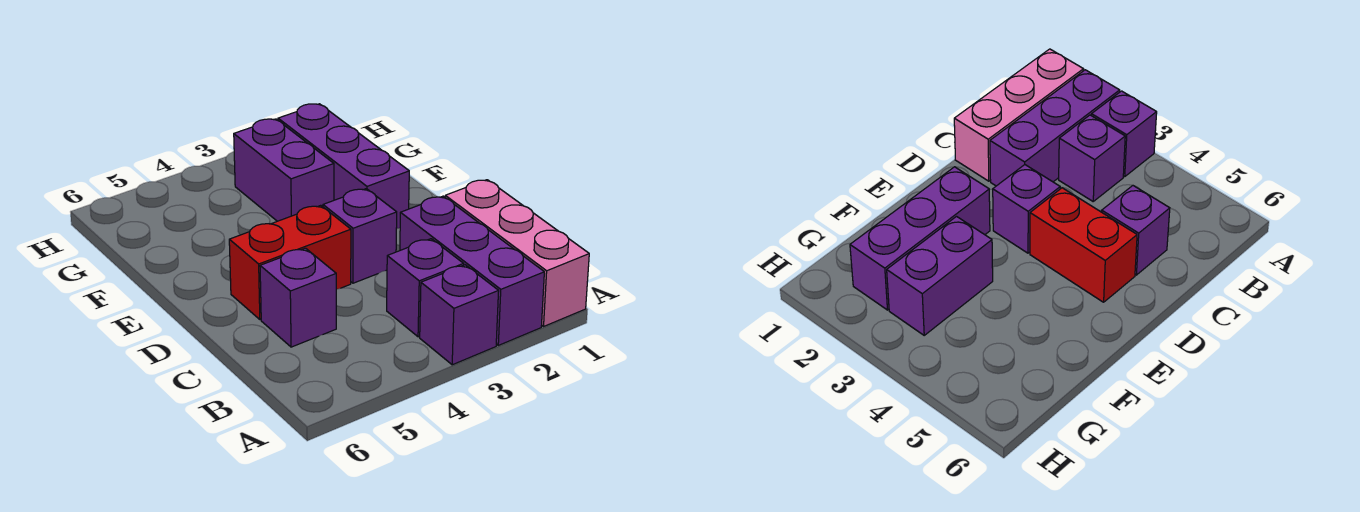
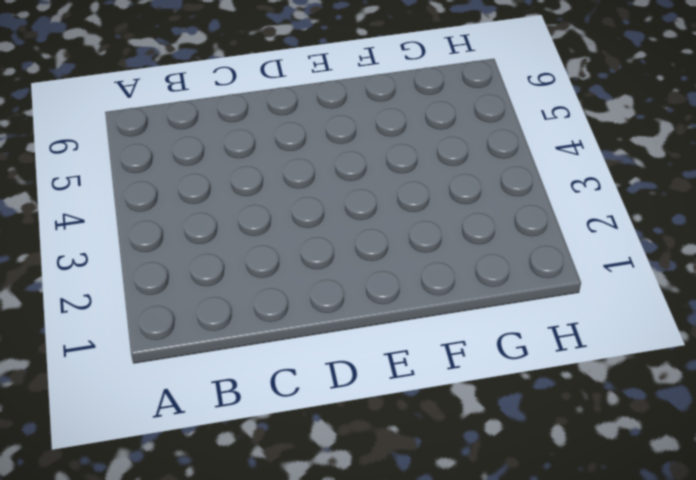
none -> pink brick A1:C1 level 1
none -> purple brick A2:C2 level 1

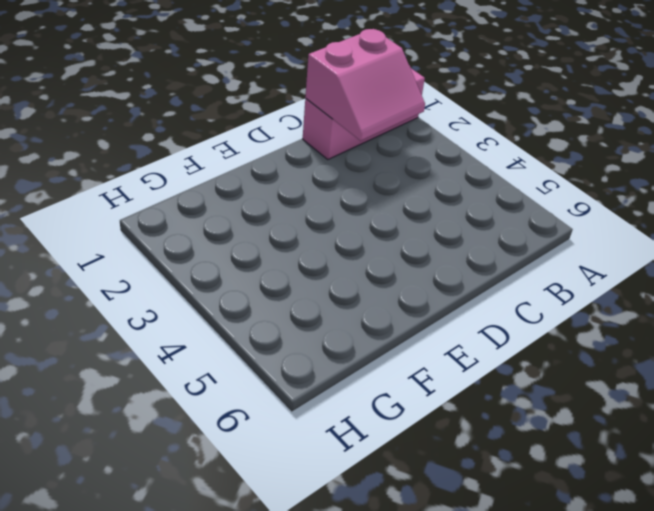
pink slope B1:C2 level 2 top 1 -> none
none -> purple brick A2:C2 level 1
none -> purple brick A3 level 1

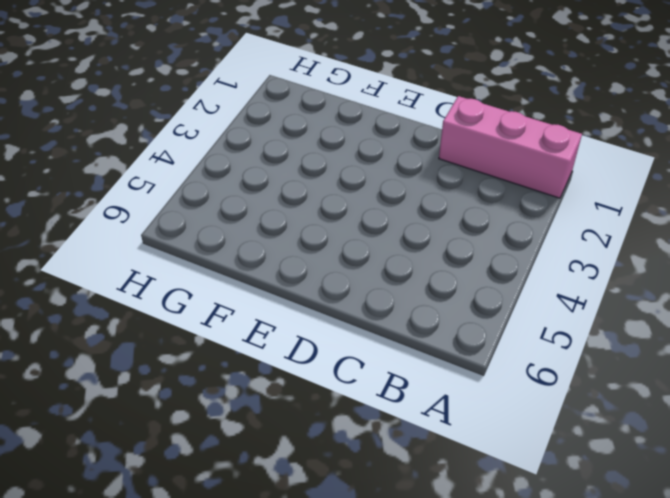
none -> purple brick A2:C2 level 1
none -> purple brick A3 level 1

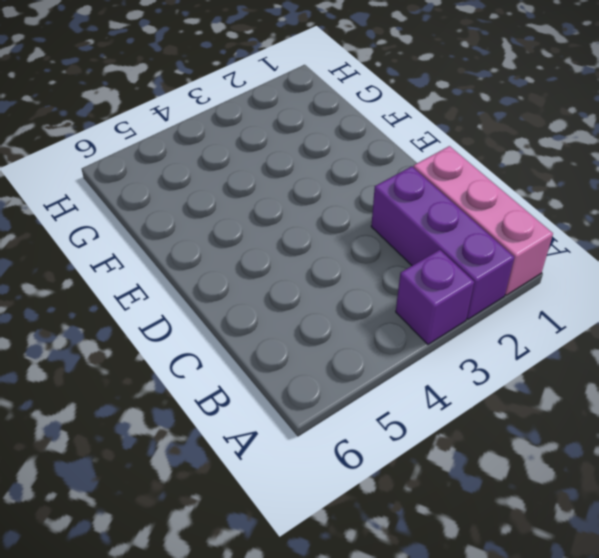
none -> purple brick B3 level 1
none -> purple brick C5 level 1

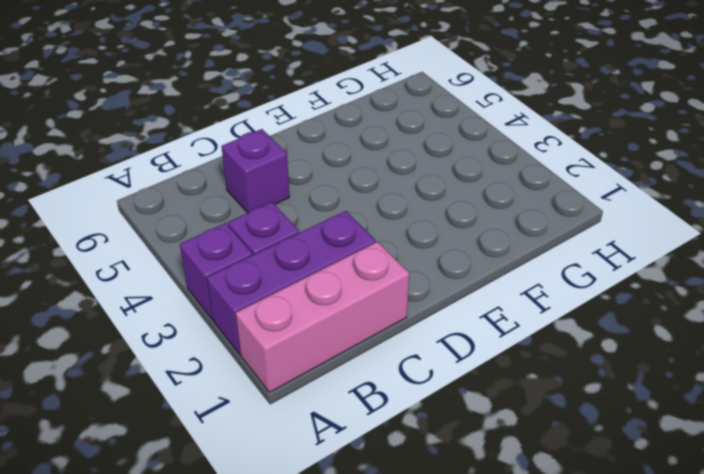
none -> purple brick D3 level 1
none -> red brick D4:D5 level 1

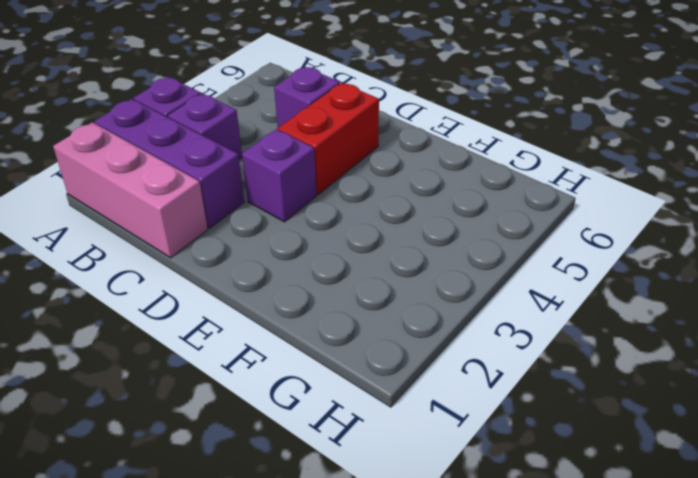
none -> purple brick E2:G2 level 1
none -> purple brick F3:G3 level 1

